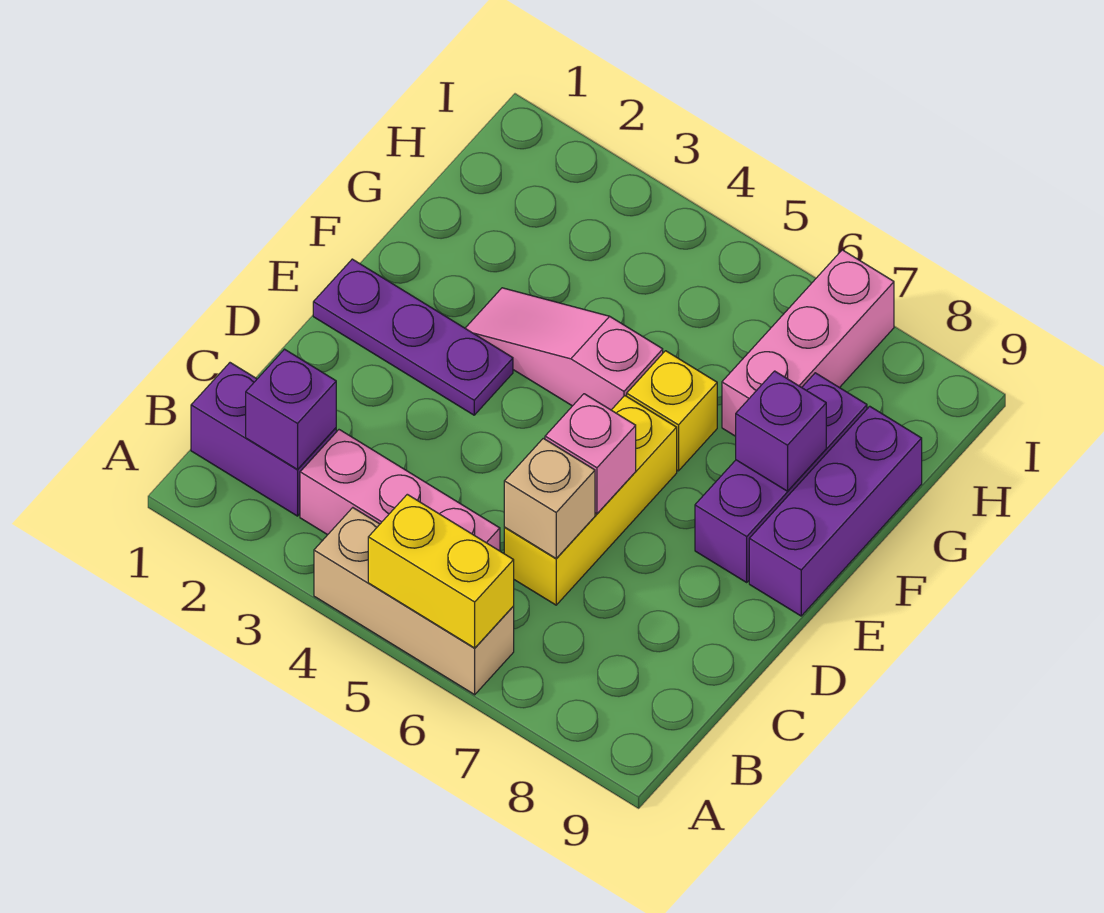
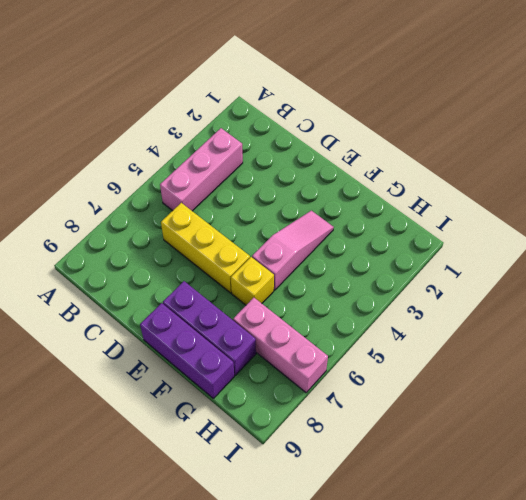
none -> tan brick A4:A6 level 1
none -> purple brick B1:B2 level 1
none -> purple plate E1:E3 level 1

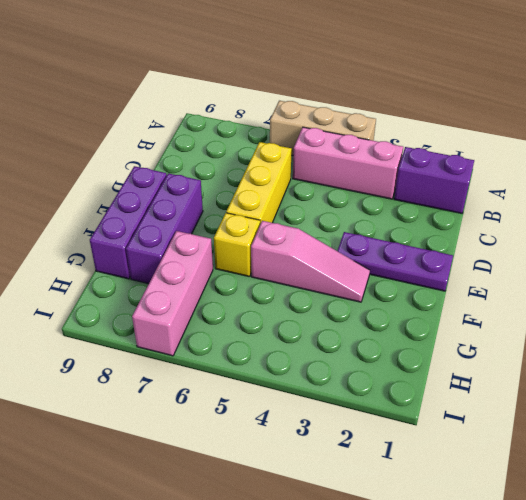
none -> yellow brick A5:A6 level 2
none -> purple brick B2 level 2
none -> tan brick C6 level 2

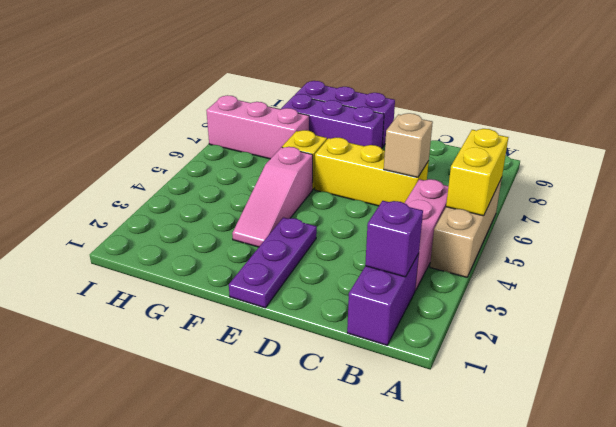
none -> pink brick D6 level 2
none -> purple brick F8 level 2

